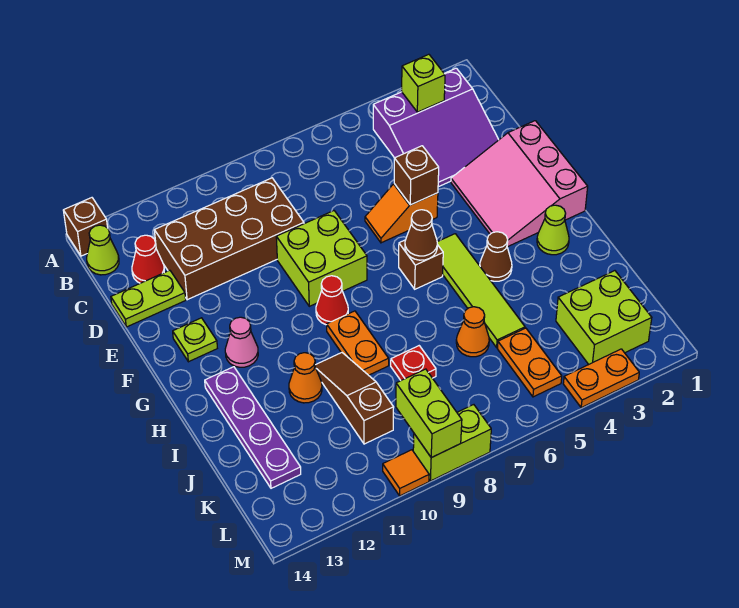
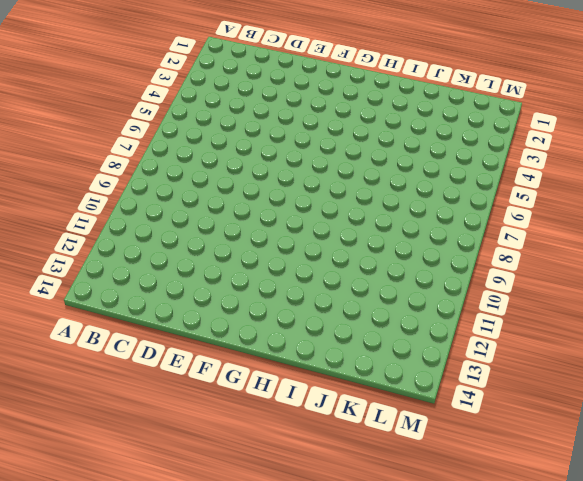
none -> brown brick A14 level 1
none -> purple slope B2:D4 level 1 top B
none -> lime cone B14 level 1
none -> brown brick C9:D12 level 1

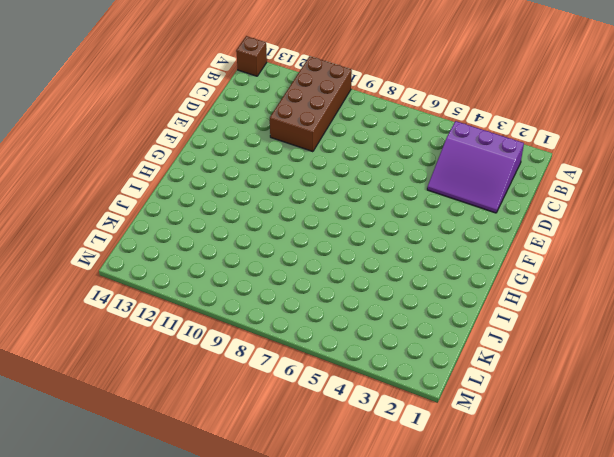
brown brick A10:D11 level 1 -> brown brick C9:D12 level 1
none -> lime cone B14 level 1
none -> red cone C13 level 1
none -> lime plate D13:D14 level 1
none -> pink slope E1:G3 level 1 top 1

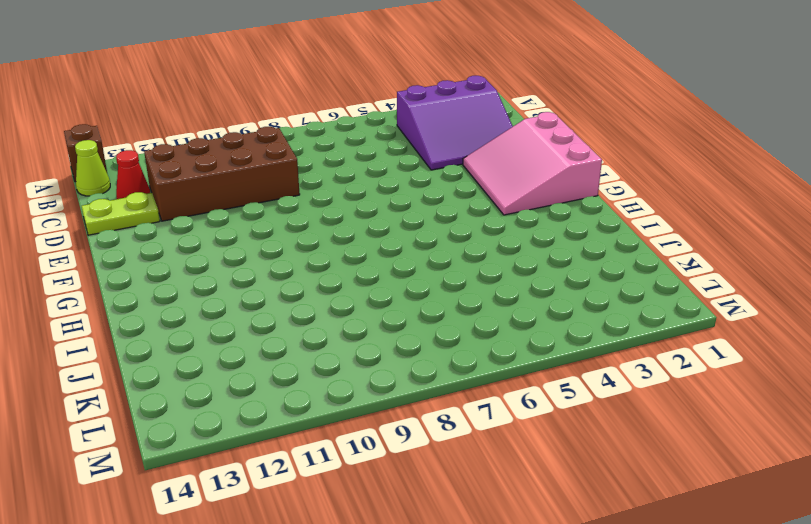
none -> orange slope E5:E6 level 1 top 5
none -> lime brick E8:F9 level 1
none -> lime plate F13 level 1
none -> lime tile G5:J5 level 1

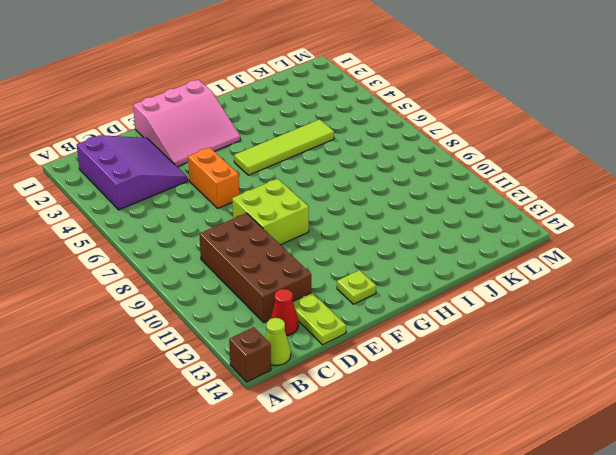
orange brick E5:E6 level 1 -> orange slope E5:E6 level 1 top 5
none -> brown brick G6 level 1
none -> red cone G9 level 1
none -> pink cone G12 level 1
none -> lime cone H2 level 1

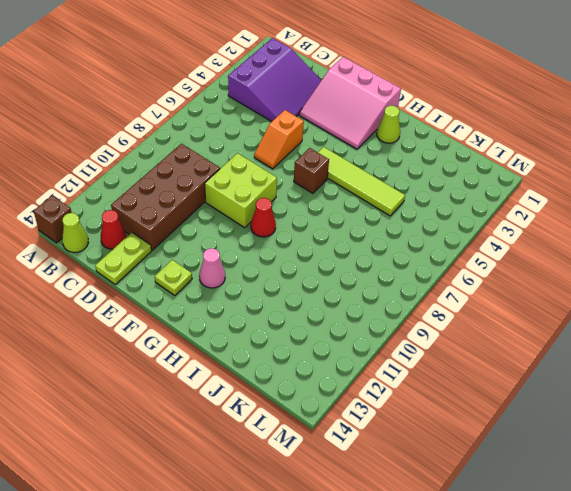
none -> brown cone H4 level 1
none -> orange plate H9:I9 level 1
none -> purple plate H13:K13 level 1
none -> brown slope I10:K10 level 1 top K

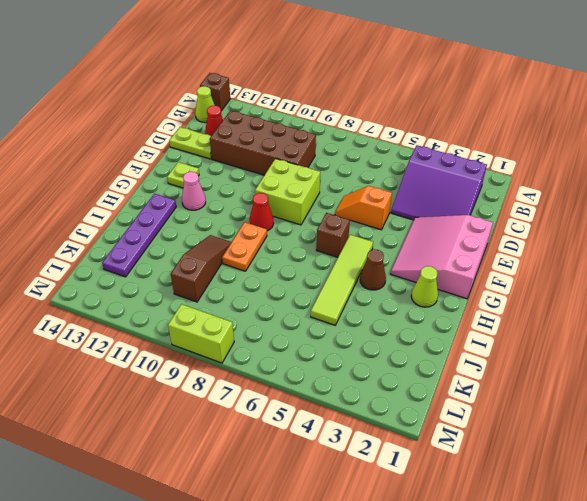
none -> orange cone I11 level 1
none -> orange cone J6 level 1
none -> red plate J8 level 1
none -> lime brick K2:L3 level 1

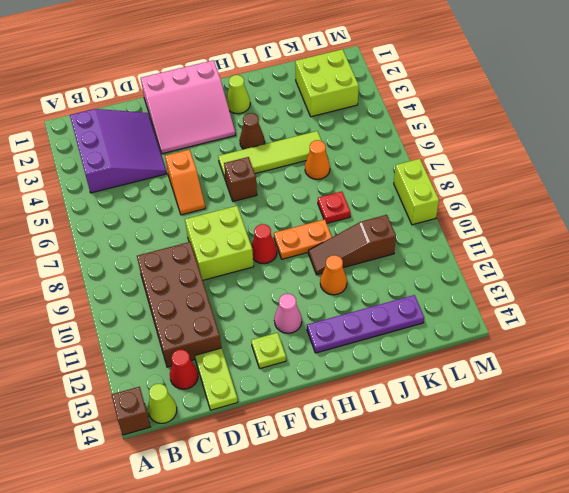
none -> orange plate K5:L5 level 1
none -> orange plate M3:M4 level 1
none -> orange tile M10 level 1
none -> lime brick B3 level 2

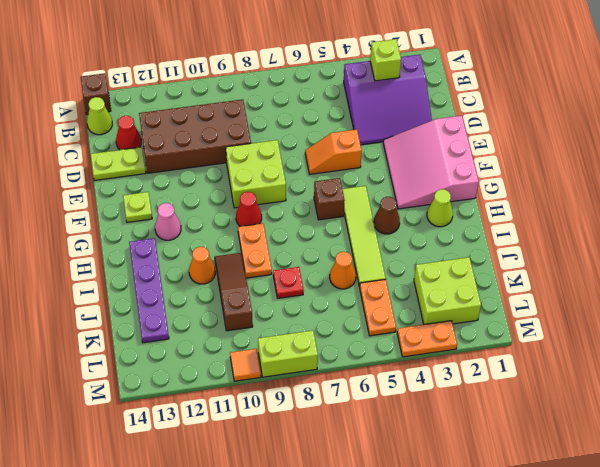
none -> brown brick E5 level 2
none -> brown cone G6 level 2
none -> lime brick L9:M9 level 2

